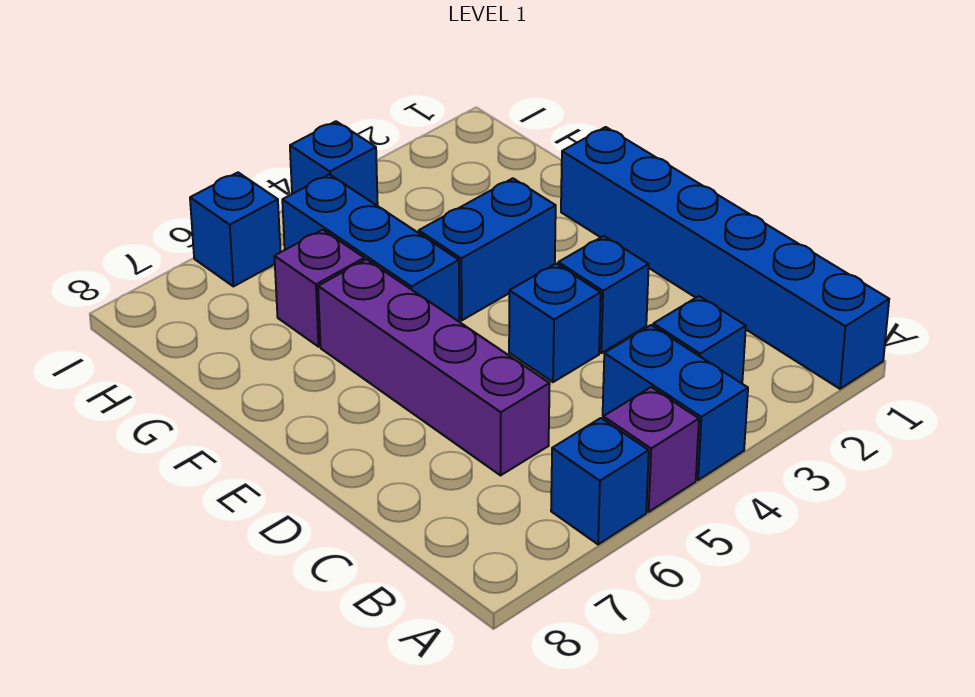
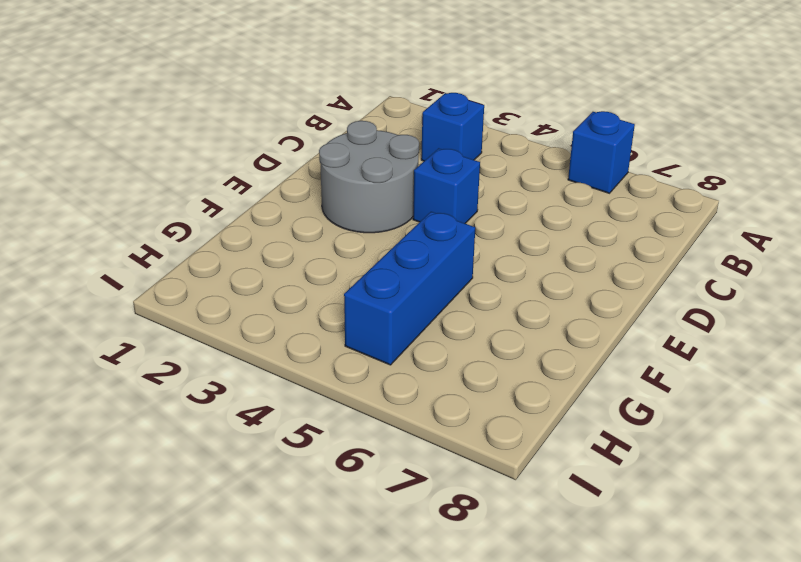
grey round brick D2:E3 level 1 -> blue brick D3 level 1
none -> blue brick A1:F1 level 1
none -> blue brick A4:B4 level 1
none -> purple brick A5 level 1

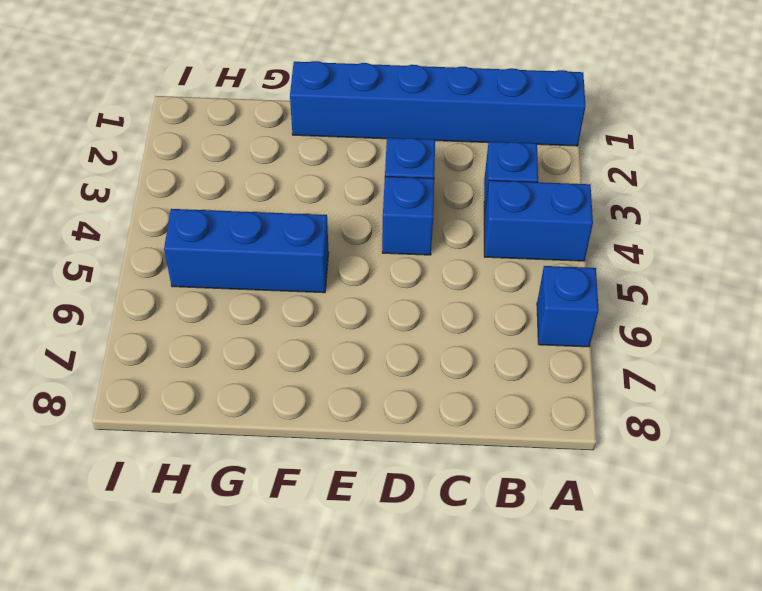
none -> purple brick A5 level 1
none -> purple brick C6:F6 level 1
none -> blue brick F3:F4 level 1

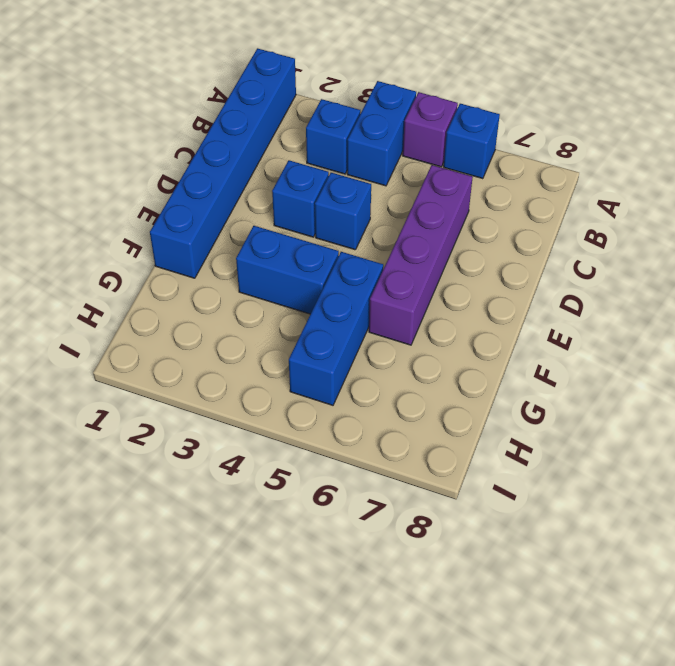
none -> purple brick G6 level 1
none -> blue brick I4 level 1
none -> blue brick I6 level 1

